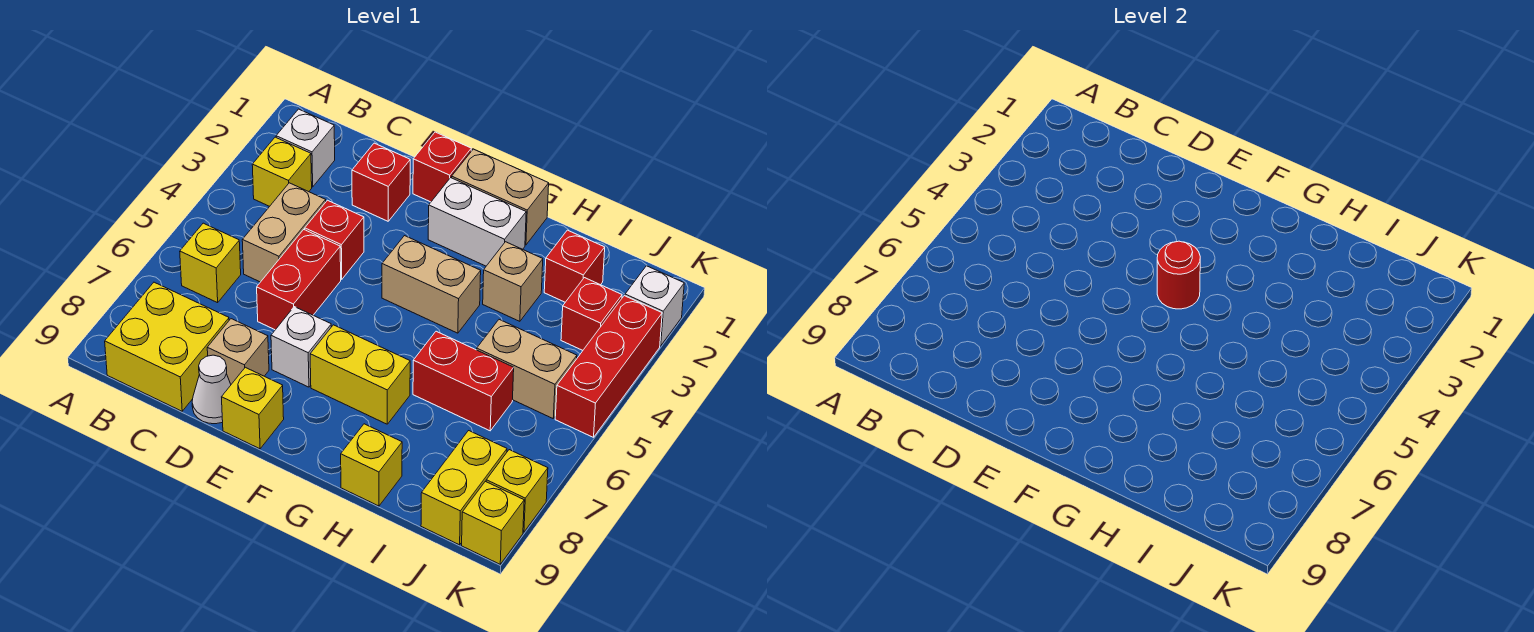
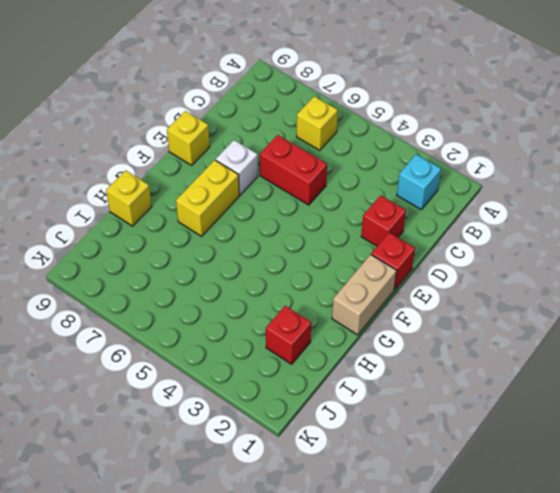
cyan brick B2 level 1 -> white brick B2 level 1
none -> yellow brick B3 level 1
none -> yellow brick B8:C9 level 1
none -> tan brick C4:C5 level 1

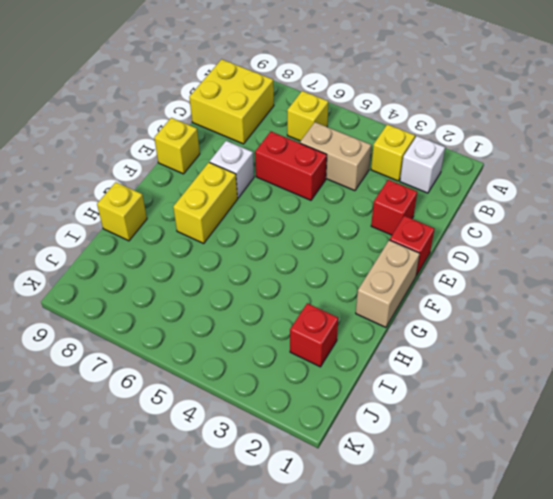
none -> red brick D4 level 1
none -> tan brick D8 level 1
none -> white cone D9 level 1

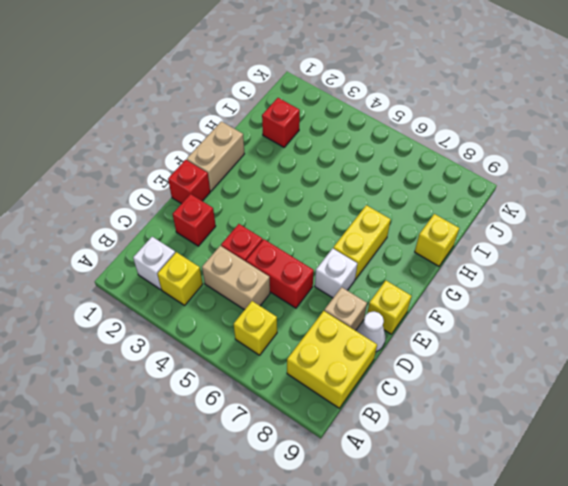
none -> white brick F2:G2 level 1
none -> tan brick F4:G4 level 1
none -> tan brick H3 level 1

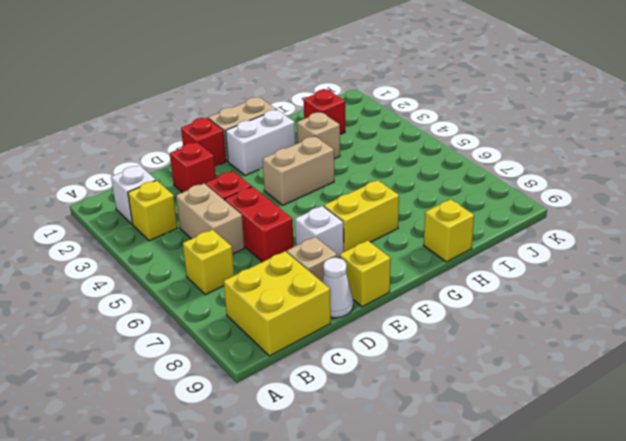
none -> red brick H6:I6 level 1
none -> tan brick I5:J5 level 1
none -> red brick J3 level 1

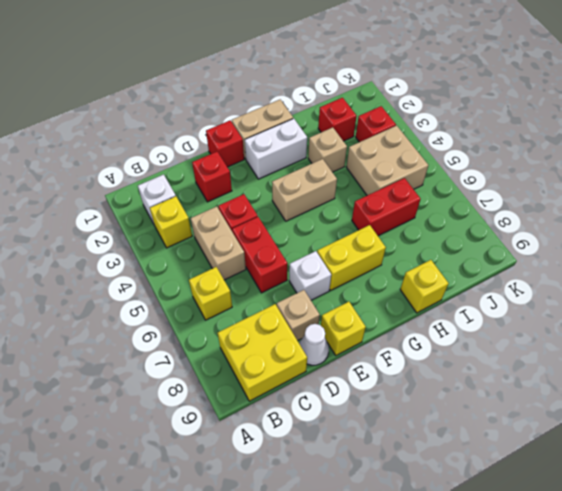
tan brick I4:J5 level 1 -> tan brick I5:J5 level 1
none -> yellow brick J8:J9 level 1
none -> white brick K2 level 1
none -> red brick K3:K5 level 1

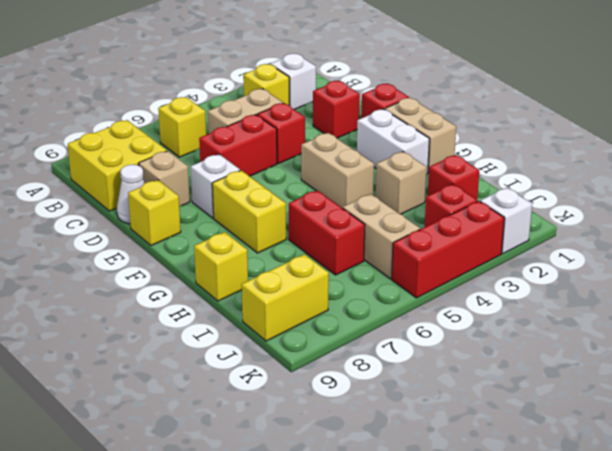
none -> yellow brick K8 level 1
none -> yellow brick K9 level 1
none -> red round brick F4 level 2

